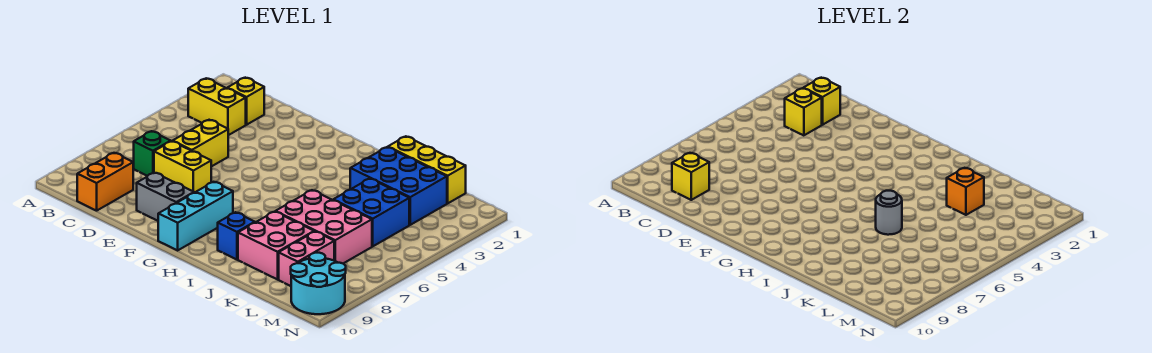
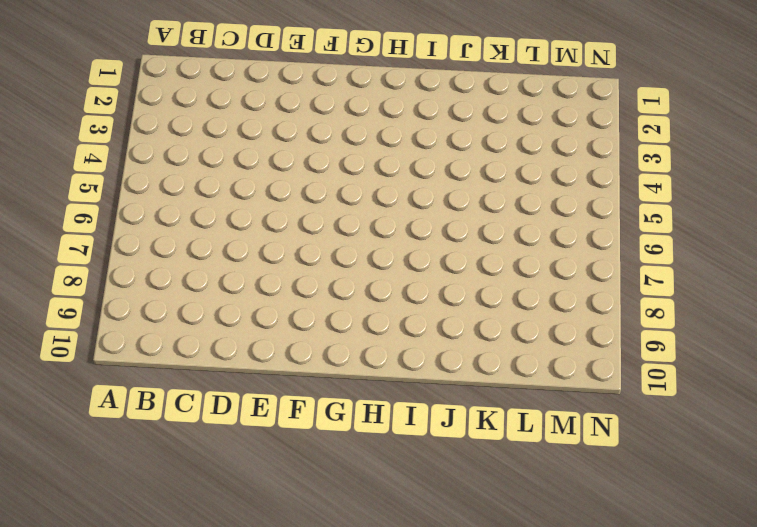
none -> yellow brick B3:C3 level 1
none -> yellow brick C2 level 1
none -> green brick C7 level 1

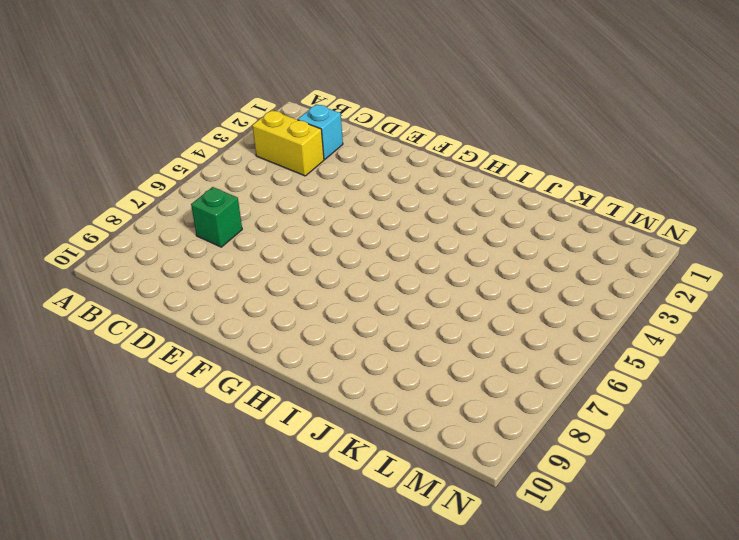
cyan brick C2 level 1 -> yellow brick C2 level 1
none -> orange brick C9:C10 level 1
none -> yellow brick D5:D6 level 1
none -> yellow brick D7:E7 level 1

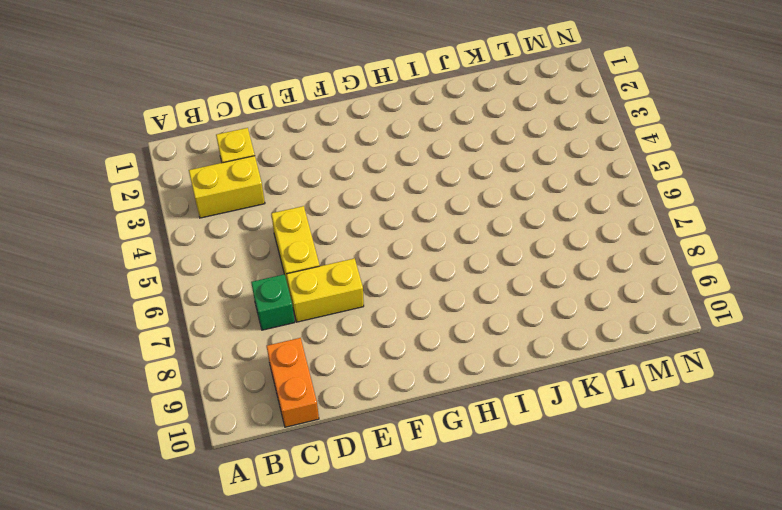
none -> grey brick E9:F9 level 1
none -> cyan brick G8:G10 level 1
none -> blue brick I9 level 1

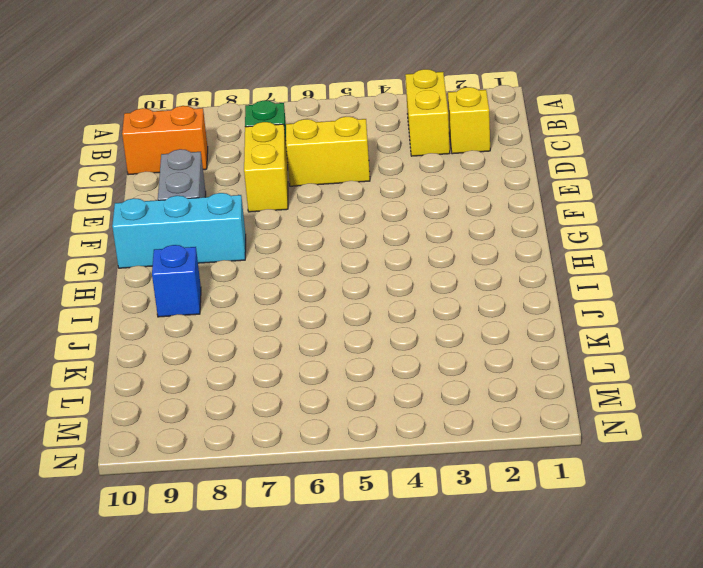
none -> yellow brick J1:L1 level 1
none -> blue brick J2:L3 level 1
none -> pink brick J6:L7 level 1

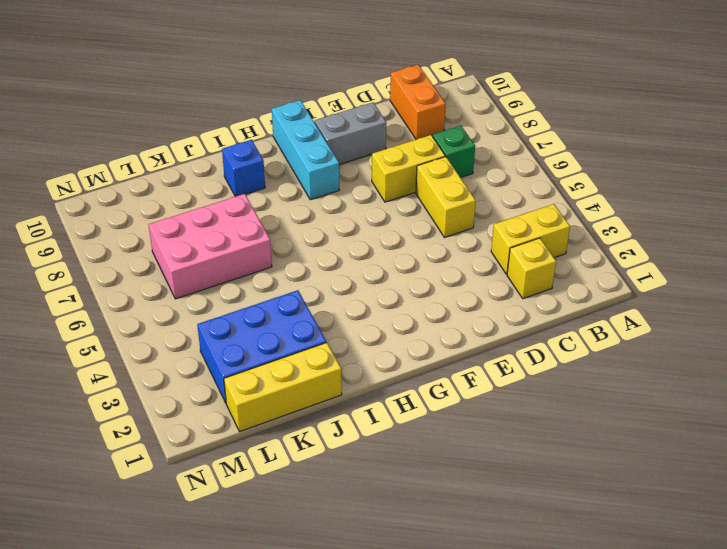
none -> pink brick J8:K9 level 1
none -> blue brick K4:L5 level 1
none -> pink brick L8:L9 level 1

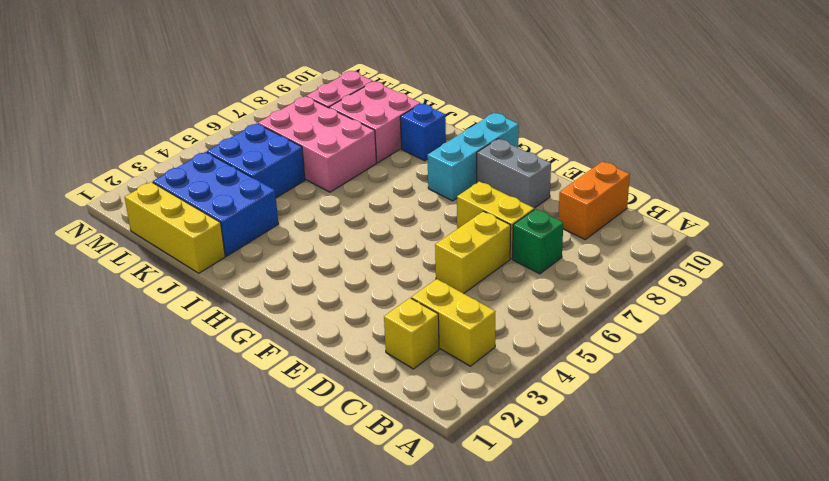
none -> cyan round brick M9:N10 level 1
none -> yellow brick C2 level 2
none -> yellow brick C3 level 2

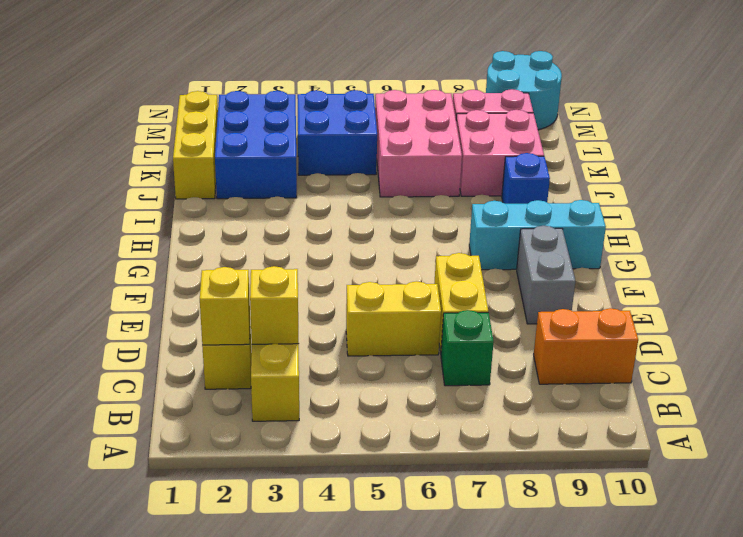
none -> yellow brick C9 level 2
none -> grey round brick J6 level 2
none -> orange brick K3 level 2

